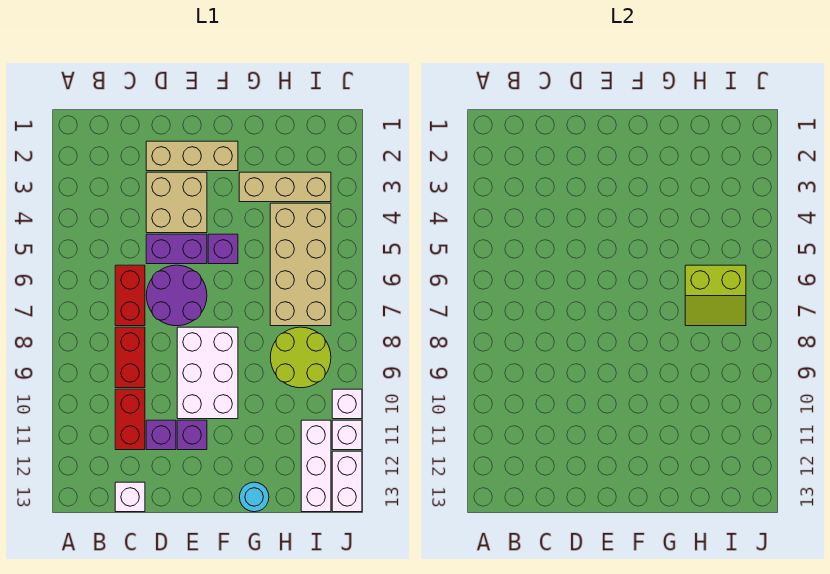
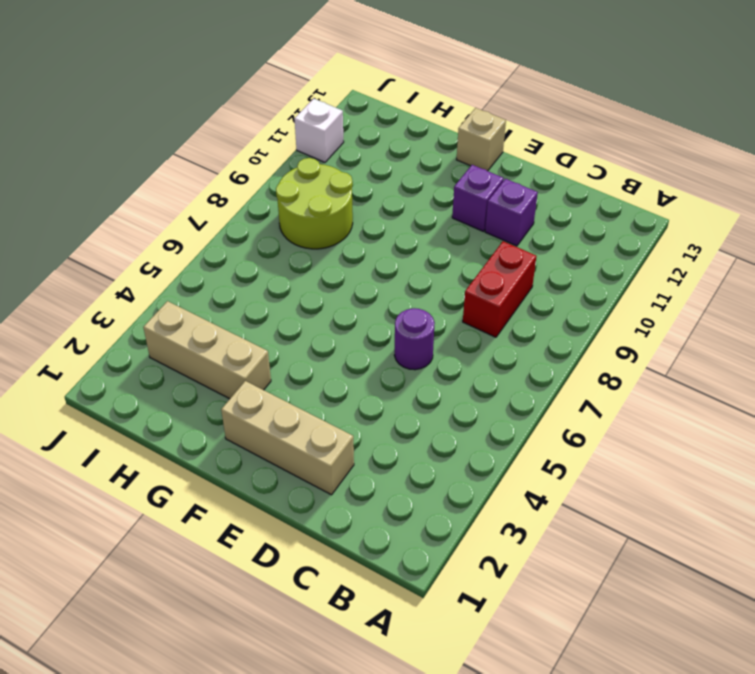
purple round brick D6 level 1 -> purple round brick D6:E7 level 1
tan brick F13 level 1 -> none
none -> red brick C6:C7 level 1
none -> red brick C10:C11 level 1
none -> white brick C13 level 1

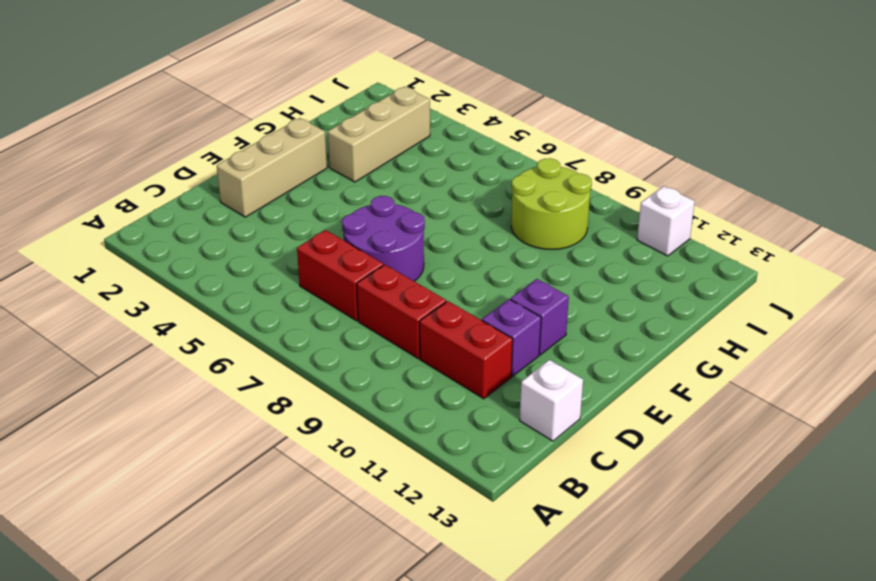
none -> tan brick D3:E4 level 1
none -> purple brick D5:E5 level 1
none -> white brick E8:F10 level 1

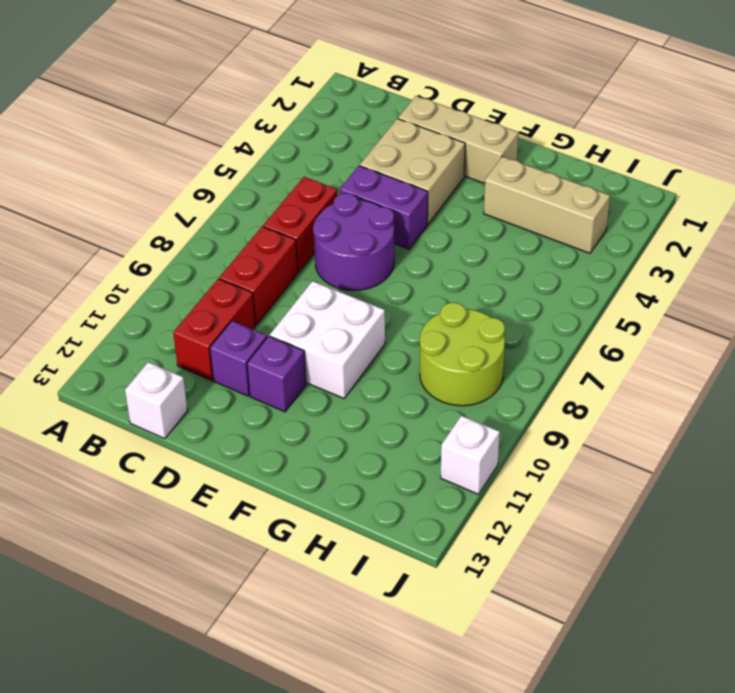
white brick E9:F10 level 1 -> white brick E8:F10 level 1
none -> purple brick F5 level 1
none -> cyan round brick G13 level 1
none -> tan brick H4:I7 level 1

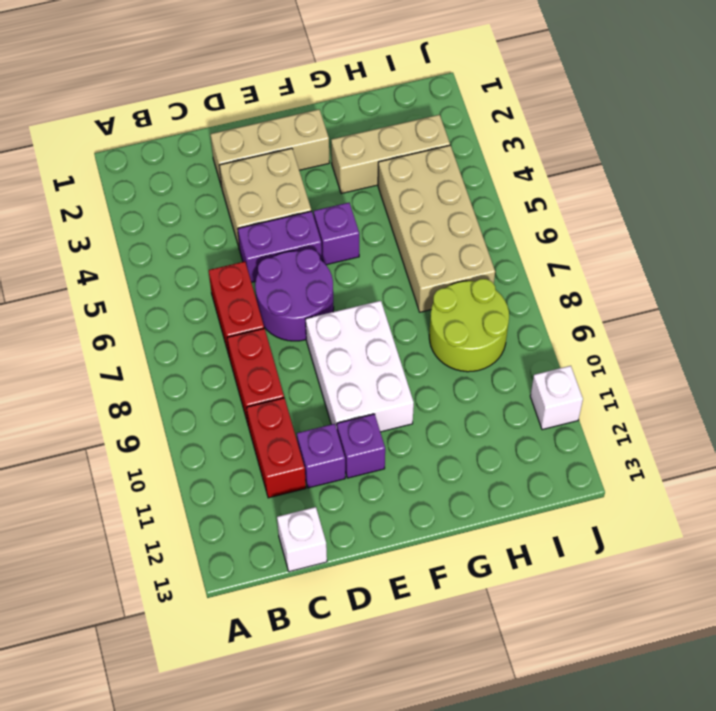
none -> cyan round brick G13 level 1
none -> white brick I11:I13 level 1
none -> white brick J10 level 1

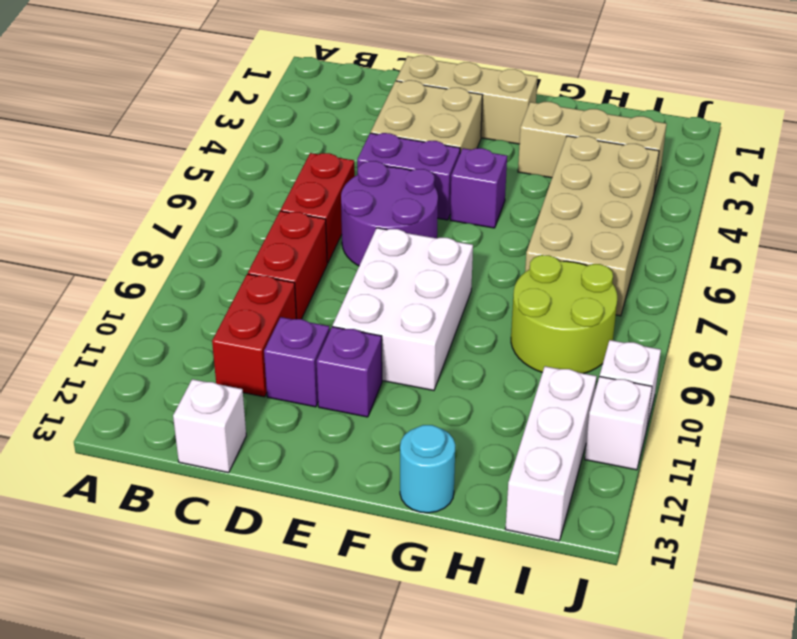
none -> white brick J12:J13 level 1
none -> lime slope H6:I7 level 2 top 6

